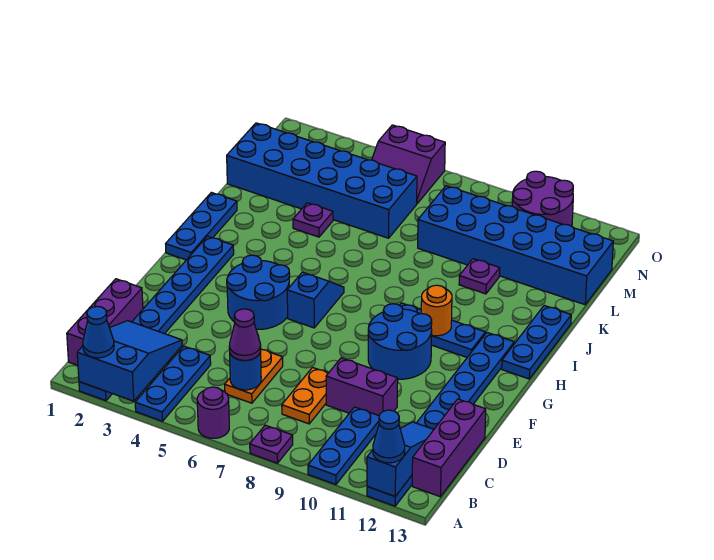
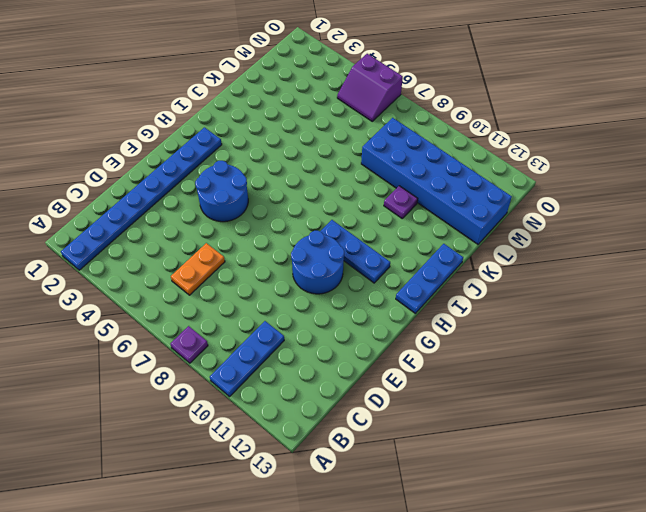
none -> blue plate A4:C4 level 1
none -> purple round brick A6 level 1
none -> blue plate A12:H12 level 1
none -> purple brick B1:D1 level 1

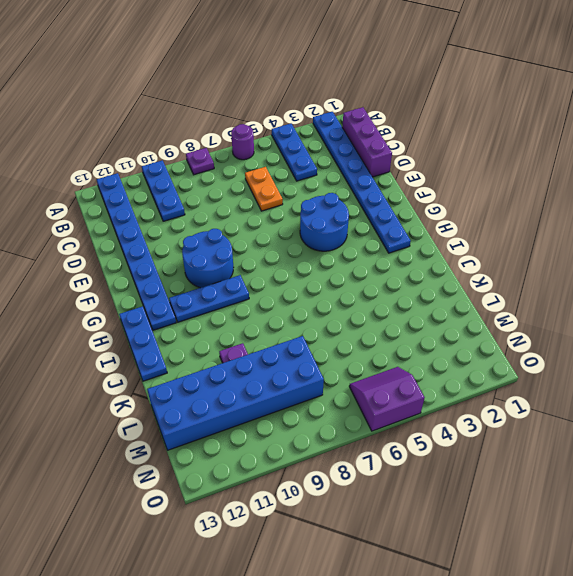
none -> purple brick B13:D13 level 1
none -> orange plate C8:D8 level 1
none -> purple brick D9:D10 level 1
none -> blue slope G6:H6 level 1 top G

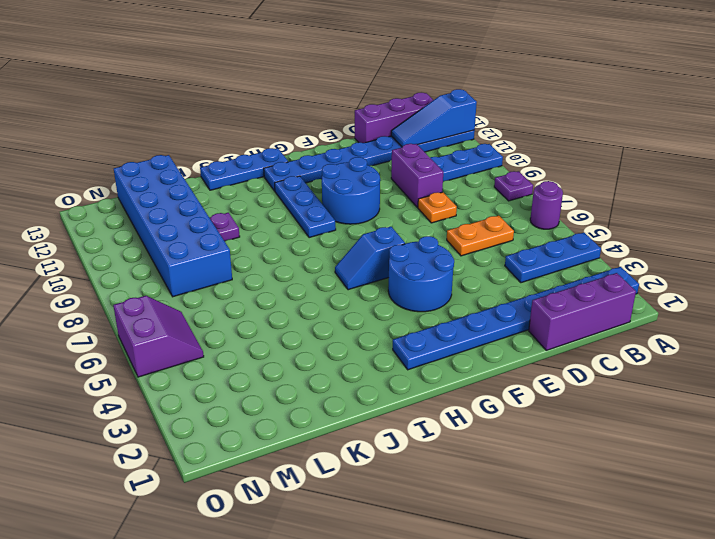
orange plate D8 level 1 -> orange plate C8:D8 level 1
none -> blue plate H1:J1 level 1
none -> purple plate K4 level 1
none -> blue brick L1:M6 level 1
none -> purple round brick N10:O11 level 1

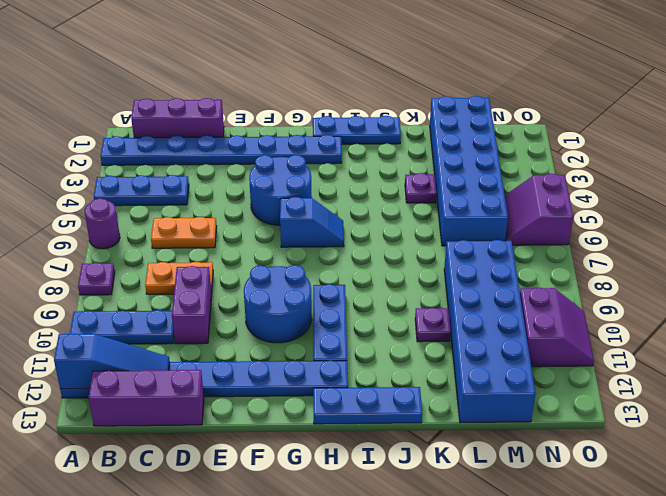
purple slope N10:O11 level 1 top N -> purple round brick N10:O11 level 1
none -> blue slope A2:C3 level 2 top A
none -> blue round brick C6 level 2
none -> orange round brick H10 level 2
none -> blue cone A2 level 3

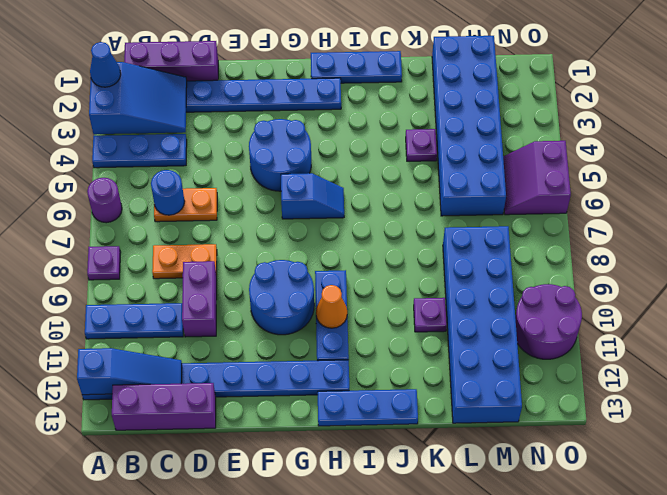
orange cone H10 level 2 -> orange round brick H10 level 2
none -> blue cone A12 level 3
none -> purple cone C6 level 3

